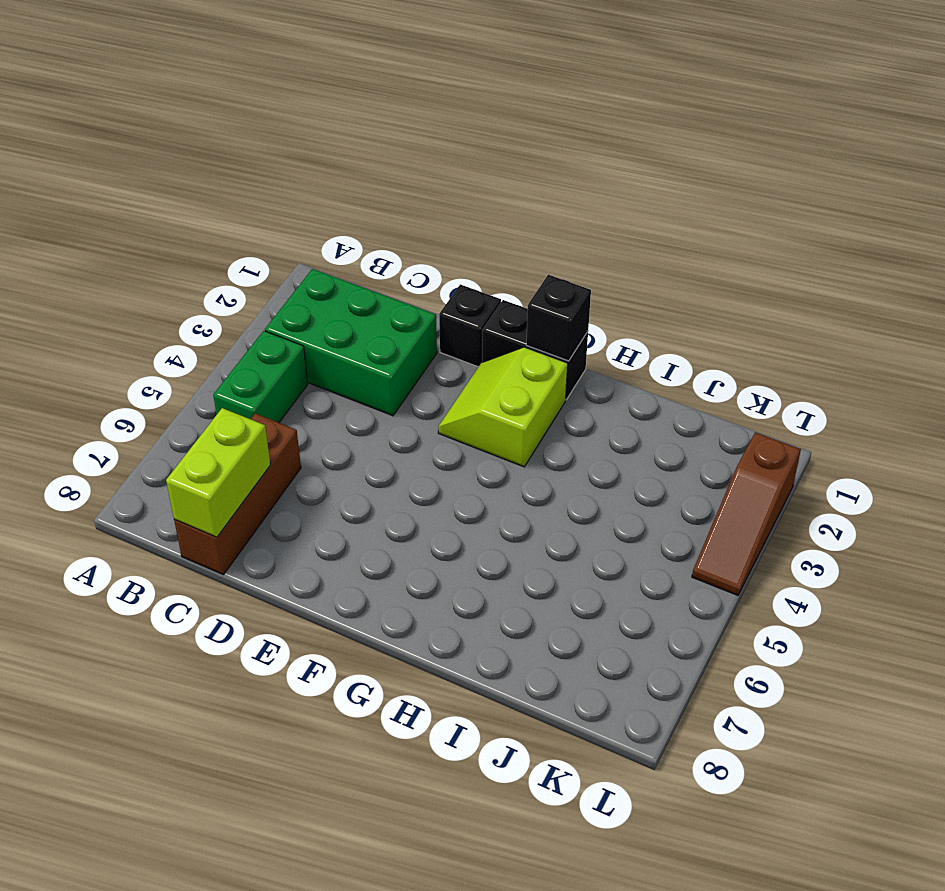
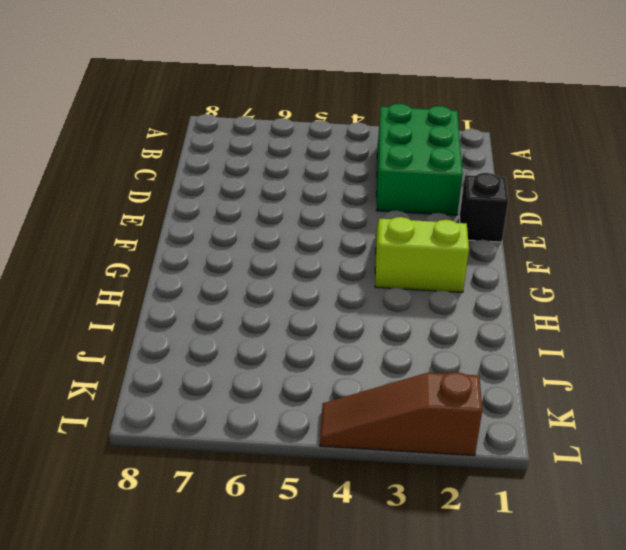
none -> green brick B4:B5 level 1
none -> brown brick C6:C8 level 1

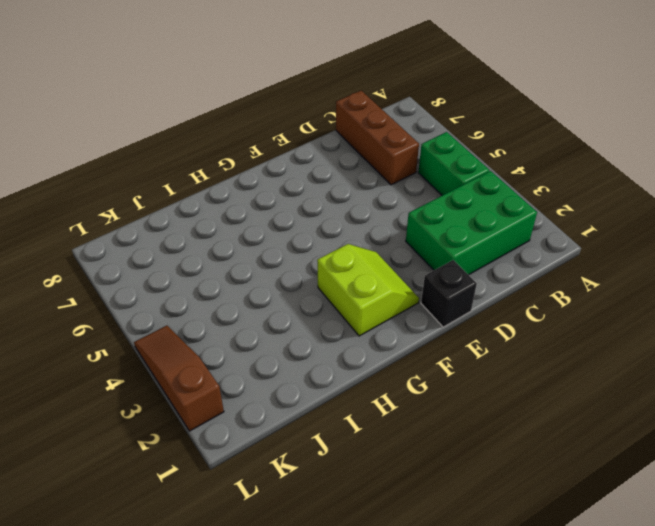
none -> black brick F1:G1 level 1
none -> lime brick C7:C8 level 2

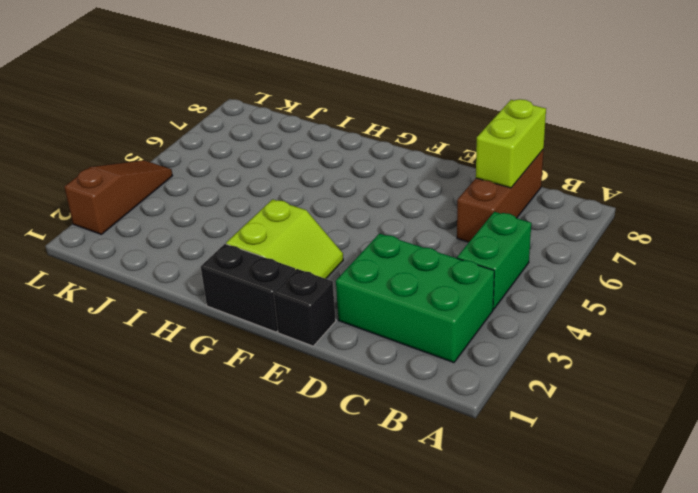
none -> black brick G1 level 2

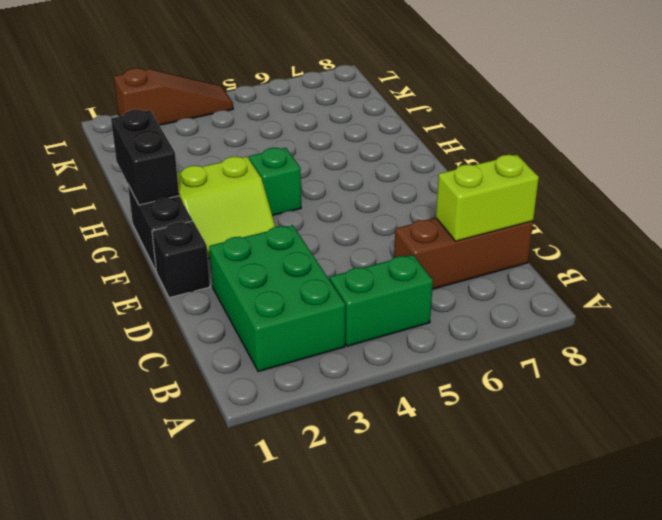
black brick G1:H1 level 2 -> black brick G1 level 2
green brick G4 level 1 -> none

